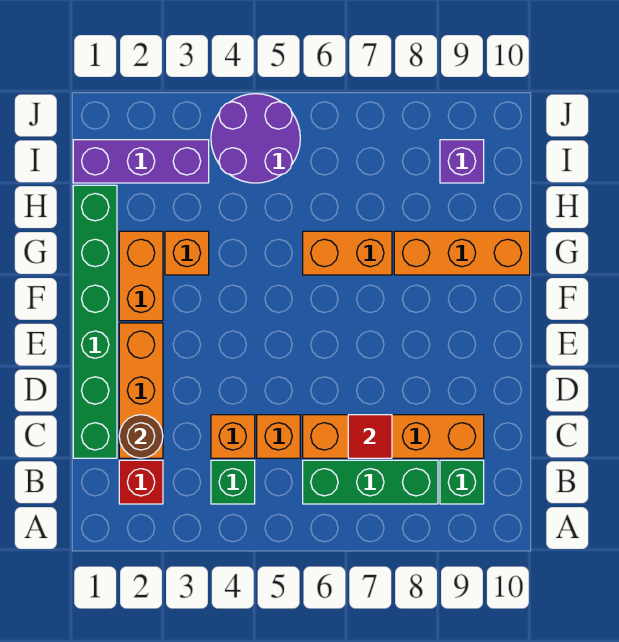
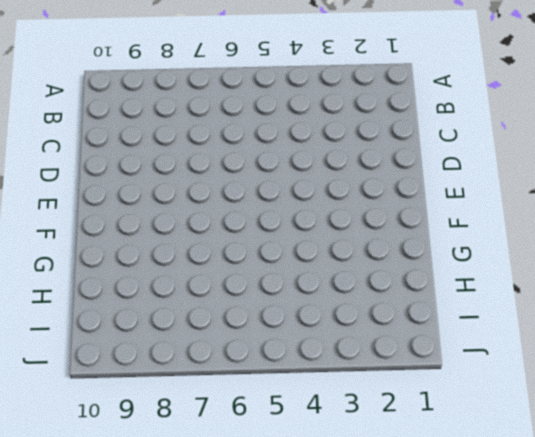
none -> red brick B2 level 1
none -> green brick B4 level 1
none -> green brick B6:B8 level 1

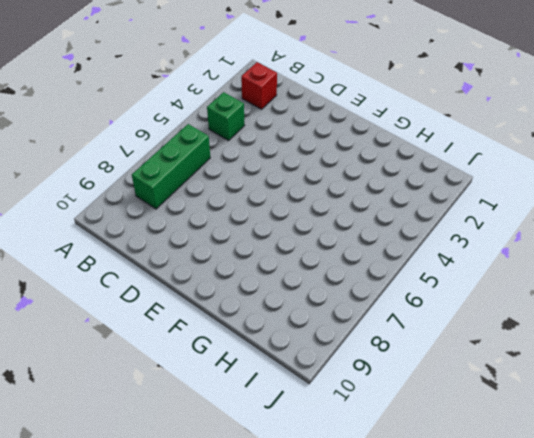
none -> green brick B9 level 1
none -> green brick C1:H1 level 1
none -> orange brick C2:E2 level 1

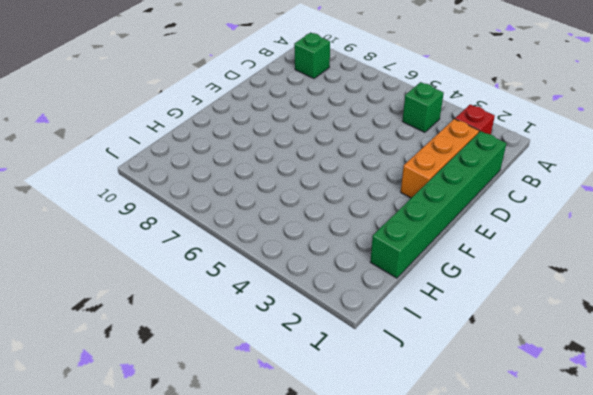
none -> green brick B6:B8 level 1
none -> orange brick C4 level 1
none -> orange brick C5 level 1

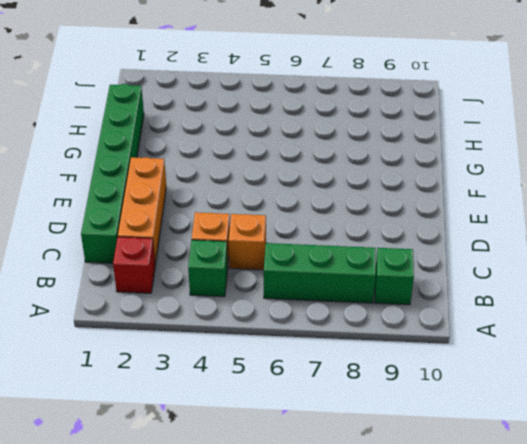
none -> orange brick C6:C9 level 1
none -> orange brick F2:G2 level 1
none -> orange brick G3 level 1

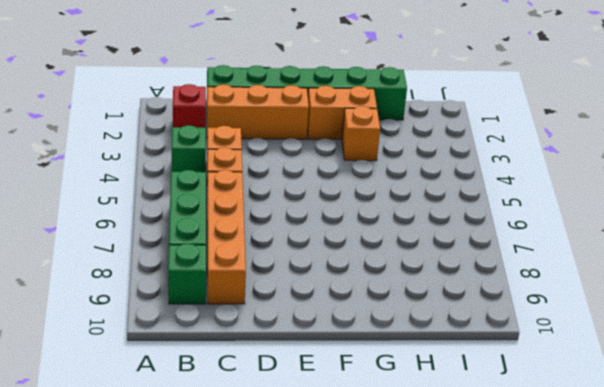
none -> orange brick G6:G7 level 1
none -> orange brick G8:G10 level 1
none -> purple brick I1:I3 level 1

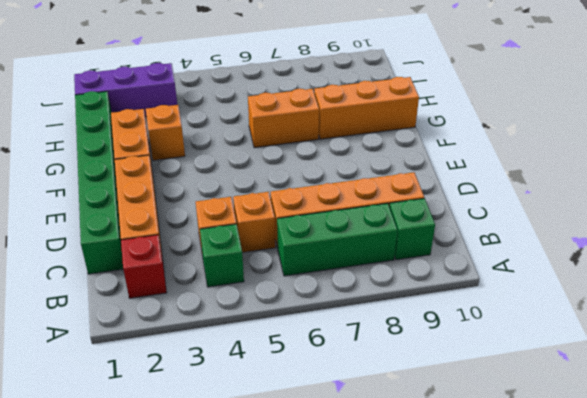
none -> purple round brick I4:J5 level 1
none -> purple brick I9 level 1
none -> brown round brick C2 level 2

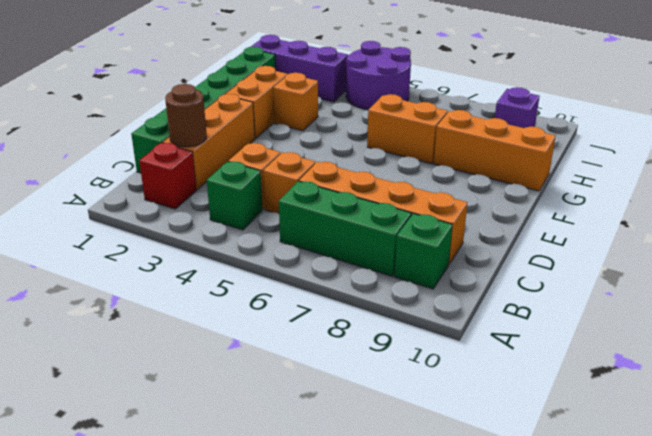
none -> red tile C7 level 2

